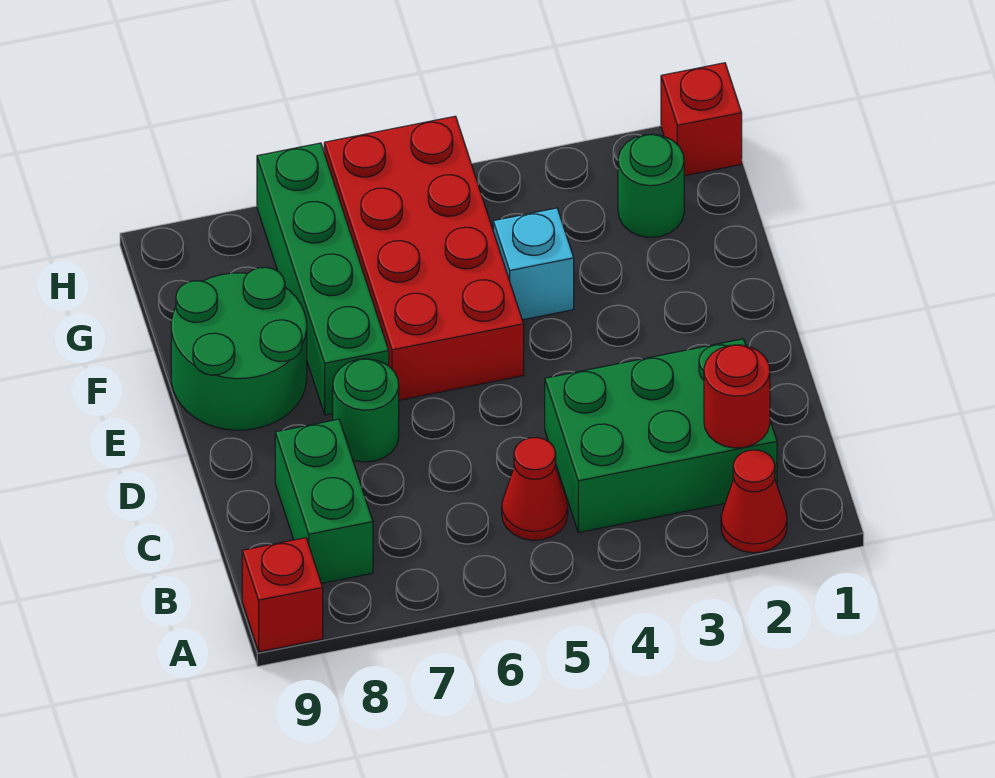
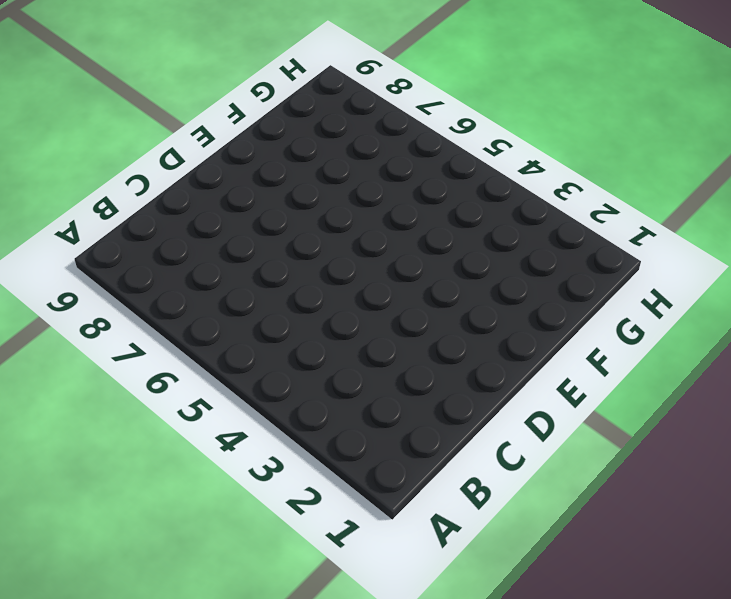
none -> red cone A2 level 1
none -> red brick A9 level 1
none -> green brick B2:C4 level 1

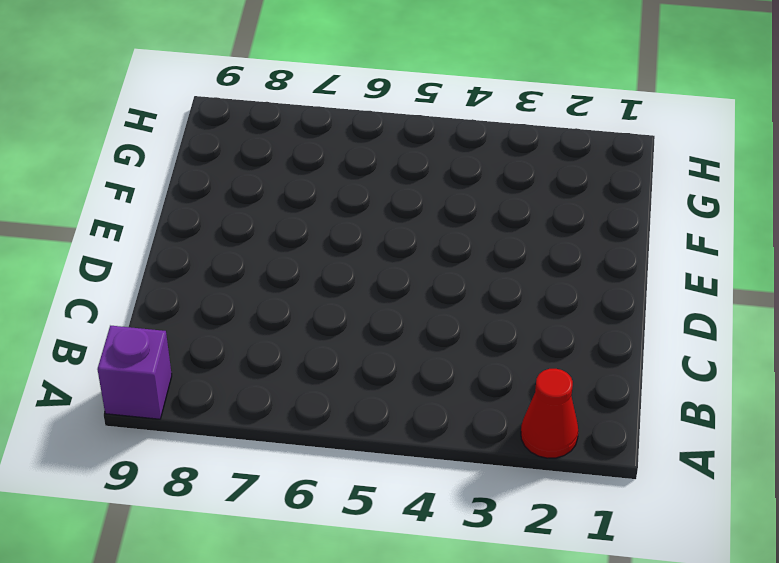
purple brick A9 level 1 -> red brick A9 level 1
none -> green brick B2:C4 level 1
none -> red cone B5 level 1
none -> green brick B8:C8 level 1

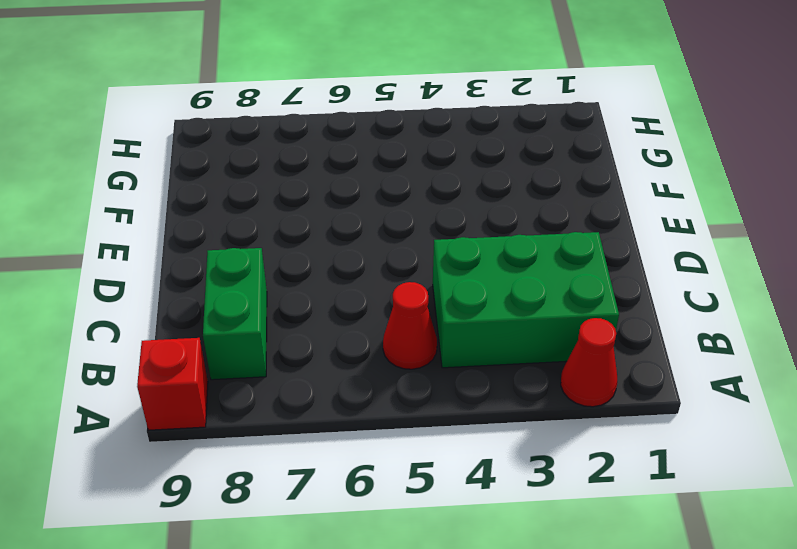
none -> green round brick D7 level 1
none -> red brick E5:H6 level 1
none -> green brick E7:H7 level 1

